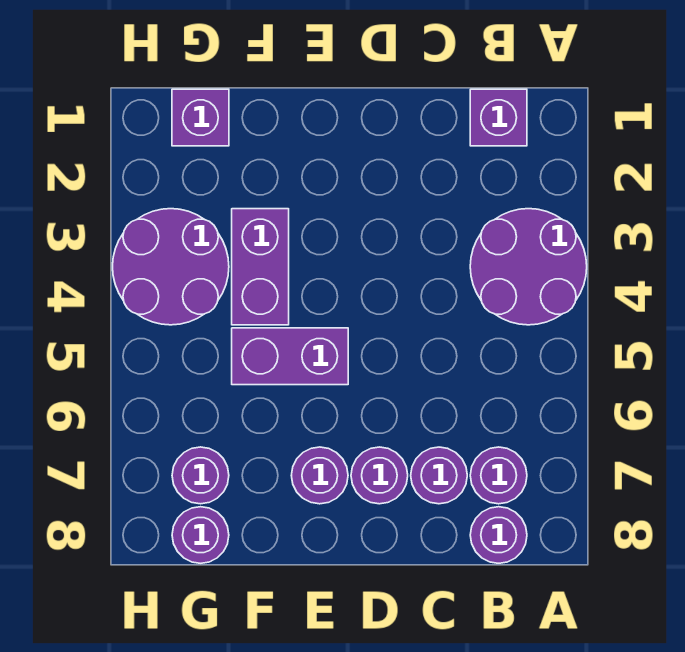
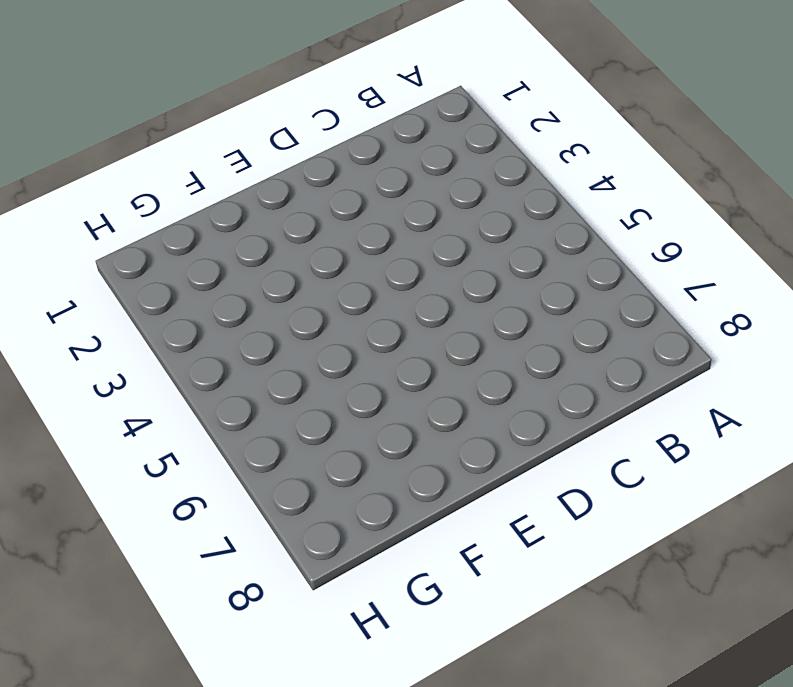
none -> purple round brick A3:B4 level 1
none -> purple brick B1 level 1
none -> purple round brick B7 level 1

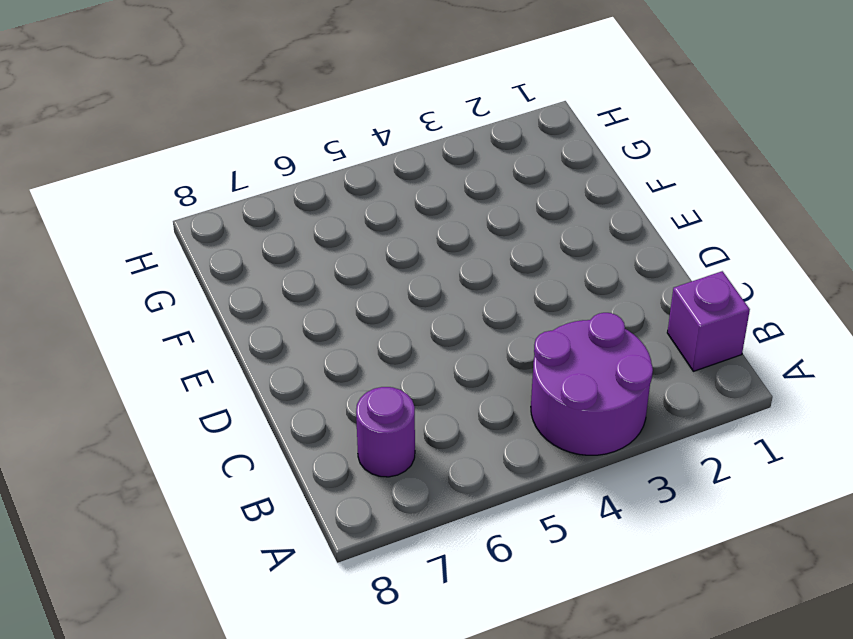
none -> purple round brick B8 level 1
none -> purple round brick C7 level 1
none -> purple round brick D7 level 1

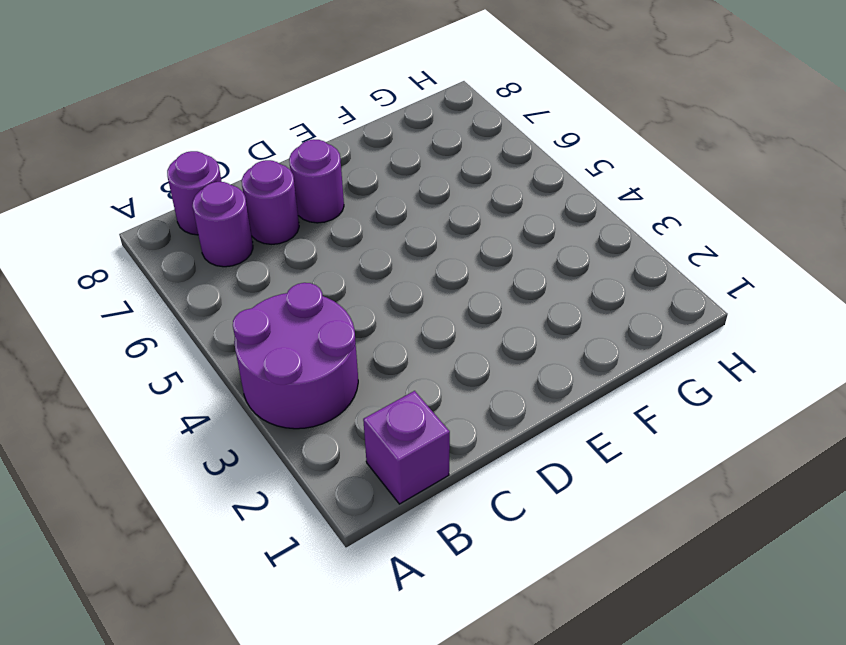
none -> purple brick E5:F5 level 1
none -> purple round brick E7 level 1
none -> purple brick F3:F4 level 1

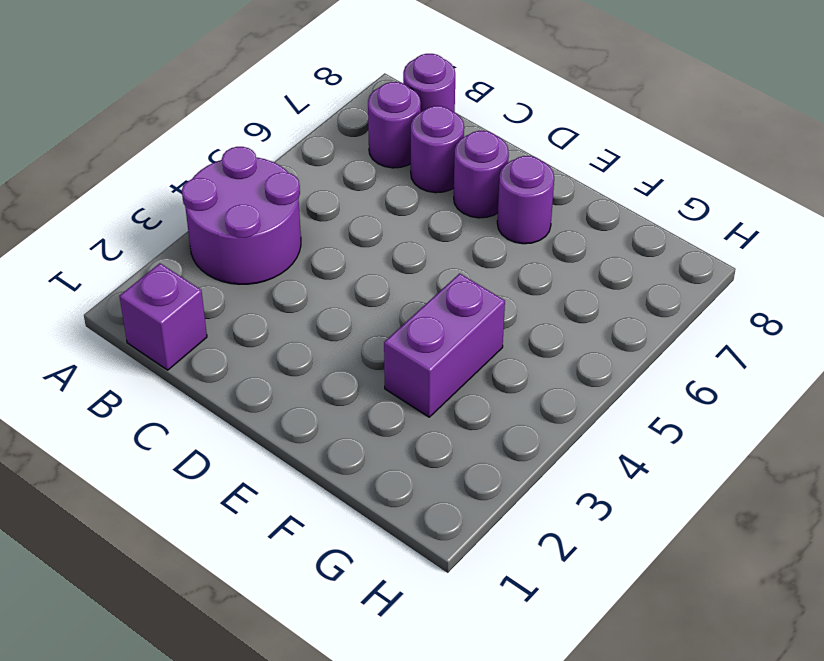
none -> purple brick E5:F5 level 1
none -> purple brick G1 level 1
none -> purple round brick G3:H4 level 1

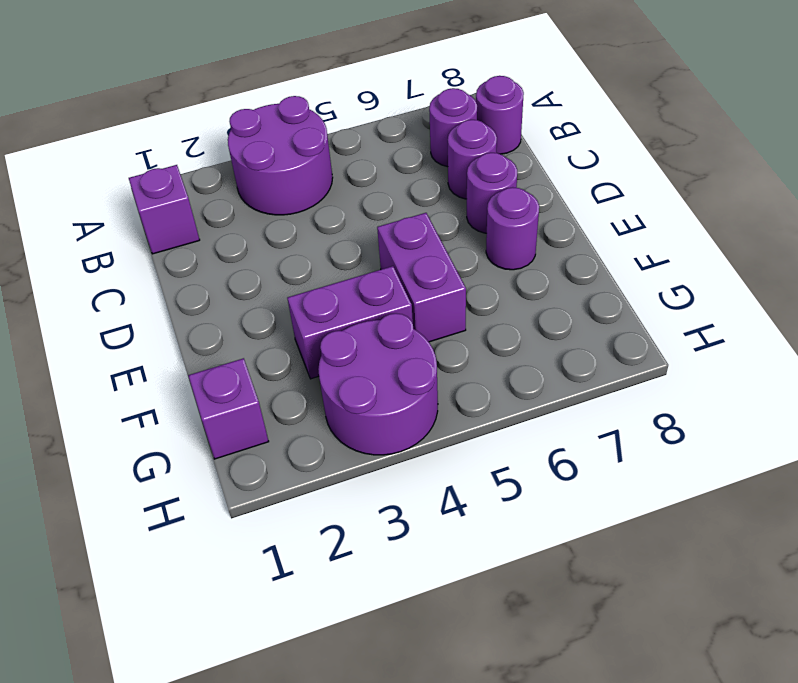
none -> purple round brick G7 level 1
none -> purple round brick G8 level 1

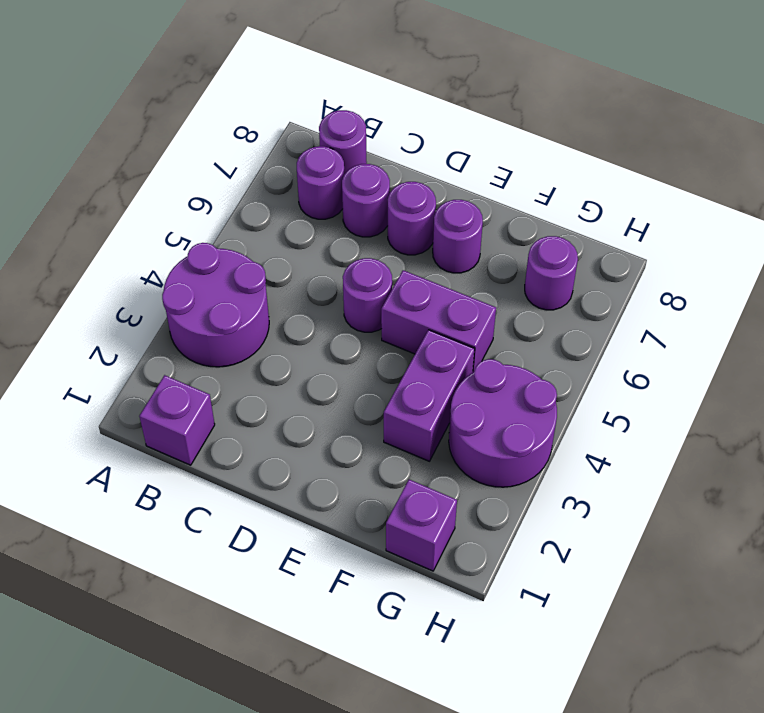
purple round brick D5 level 1 -> purple round brick G8 level 1

